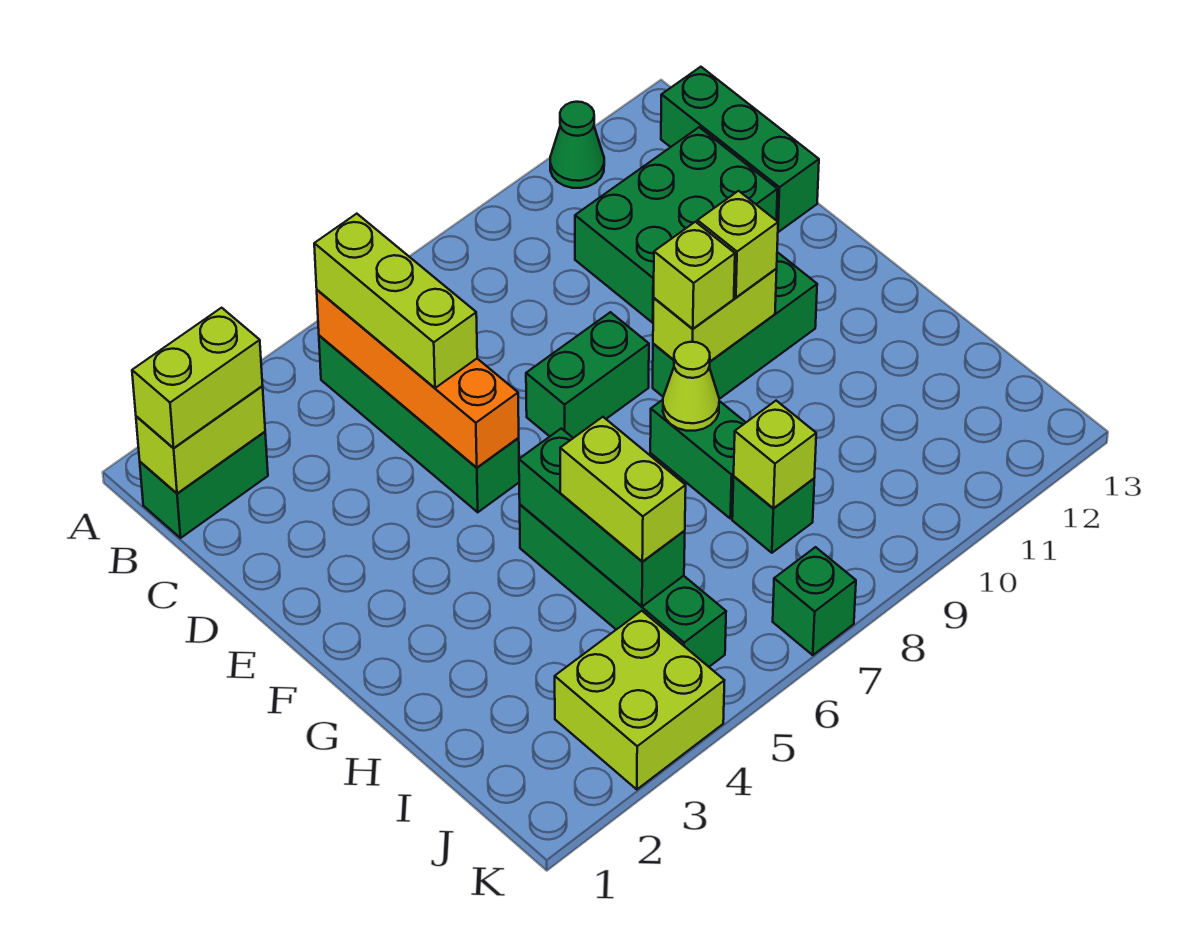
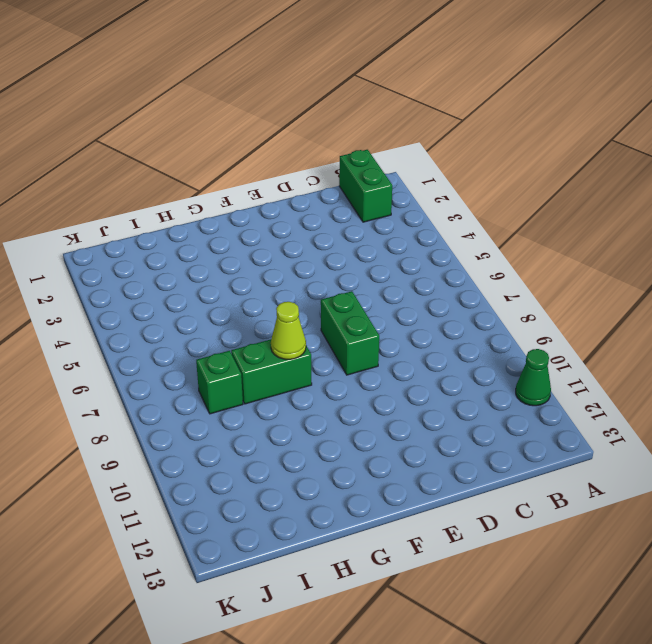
none -> green brick B5:E5 level 1
none -> green brick B13:D13 level 1
none -> green brick C10:D12 level 1

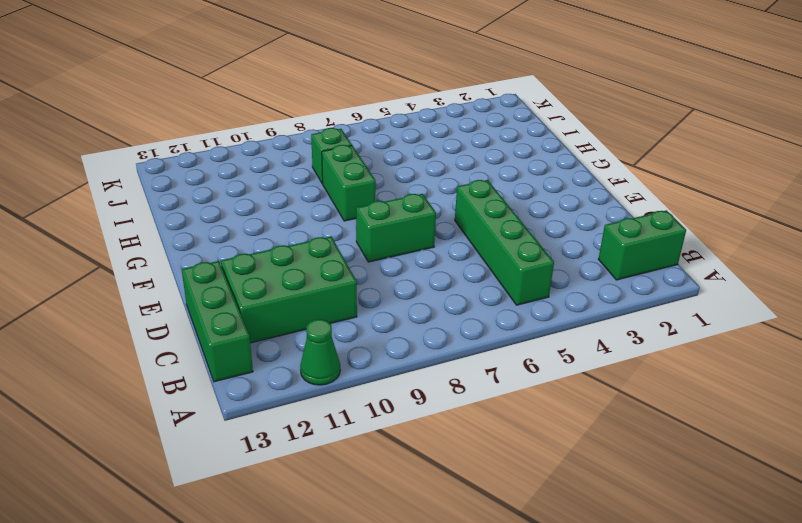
none -> green brick F9:F11 level 1
none -> green brick G5:J5 level 1
none -> lime brick J3:K4 level 1

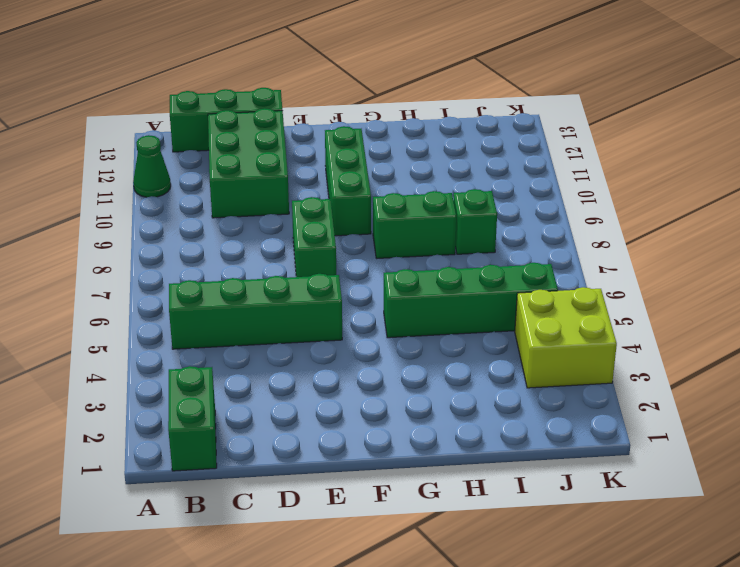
none -> green brick K7 level 1
none -> lime brick B1:B2 level 2
none -> orange brick B5:E5 level 2

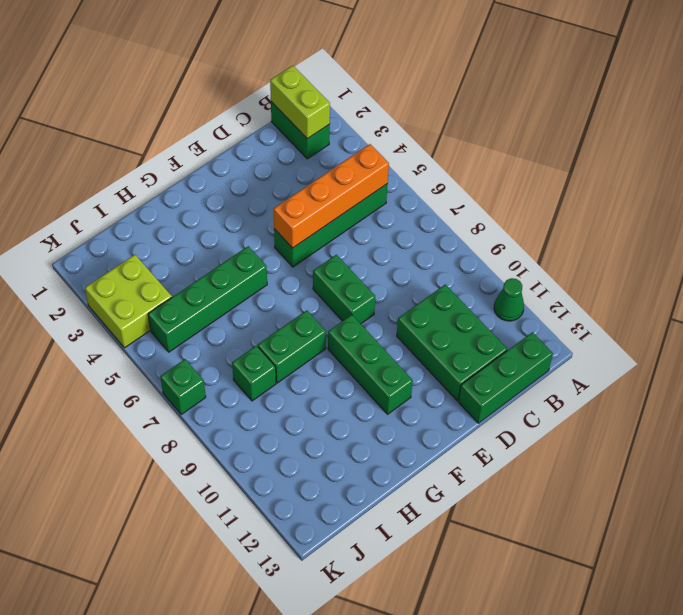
none -> lime brick F9:F10 level 2
none -> green brick G5:I5 level 2
none -> lime cone G8 level 2

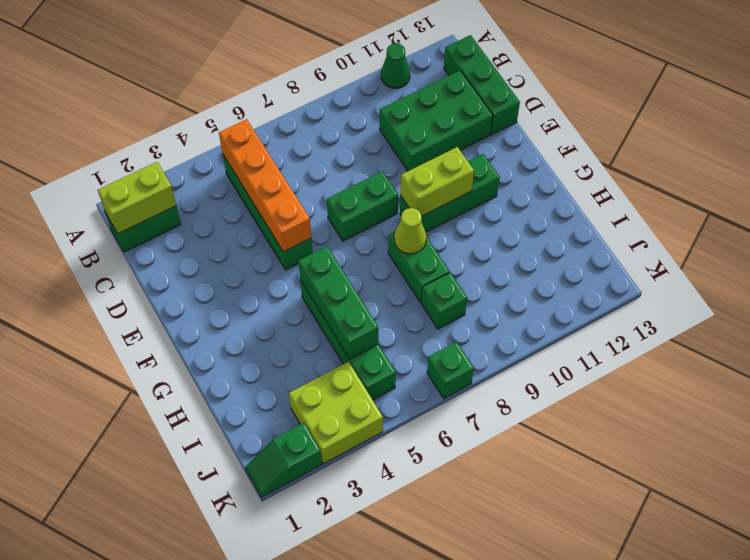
green slope K1:K2 level 1 top 2 -> none
none -> lime brick I8 level 2
none -> lime brick B1:B2 level 3
none -> lime brick B5:D5 level 3

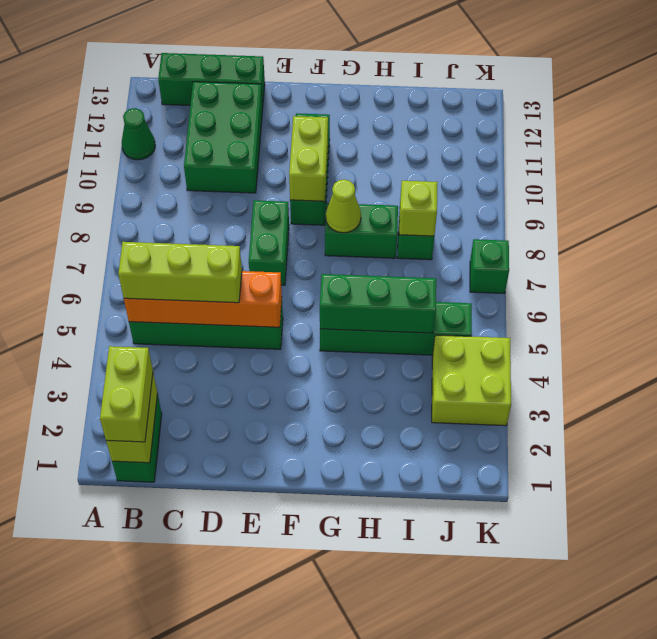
none -> lime brick F9 level 3
none -> lime brick F10 level 3
none -> lime brick H5:I5 level 3

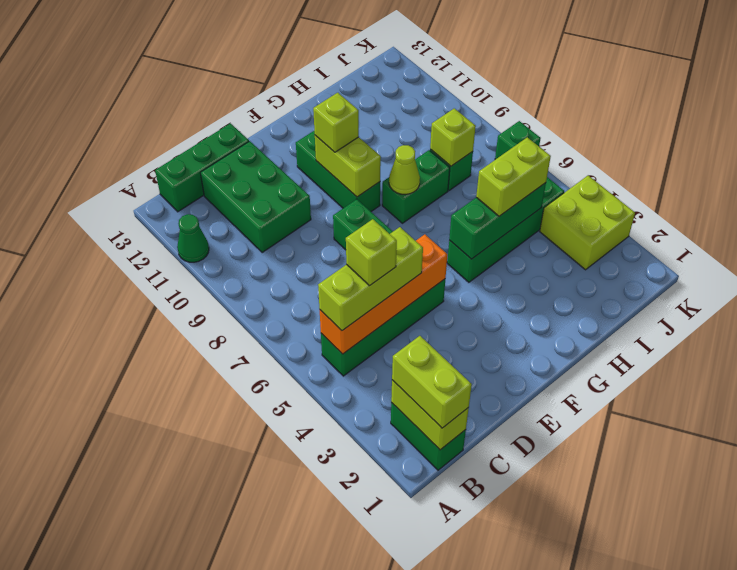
lime brick C5 level 4 -> lime brick F9 level 3

